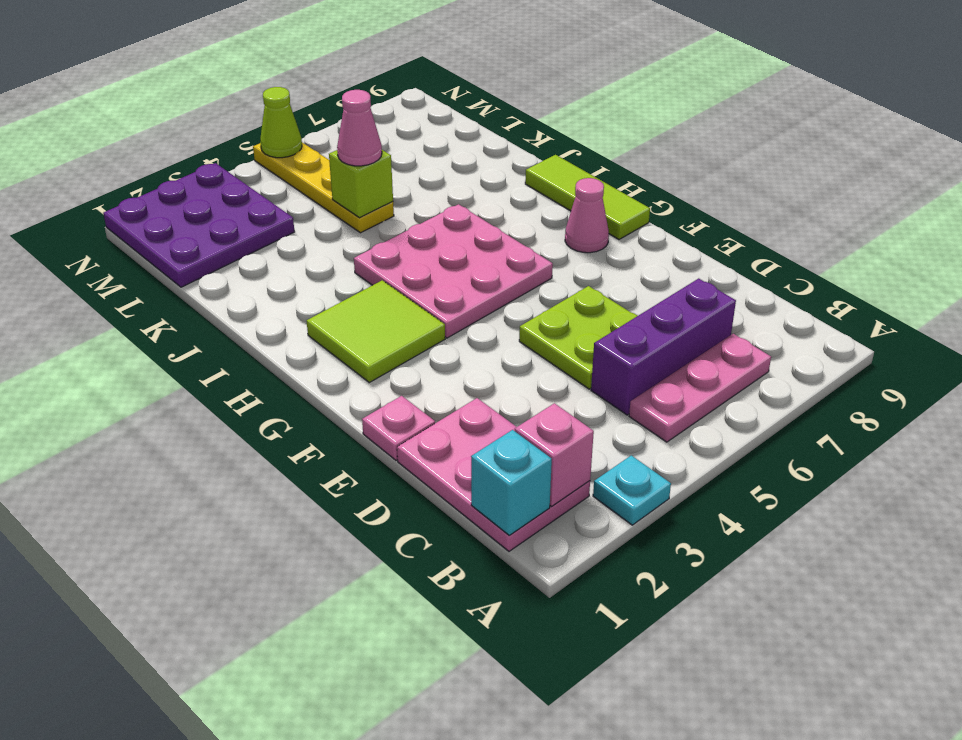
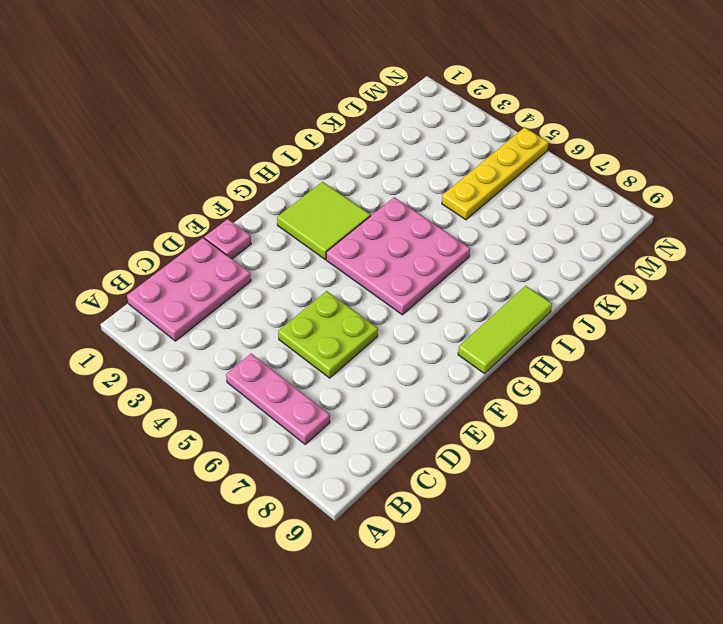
none -> cyan plate A3 level 1
none -> purple brick C5:C7 level 1
none -> pink cone G8 level 1

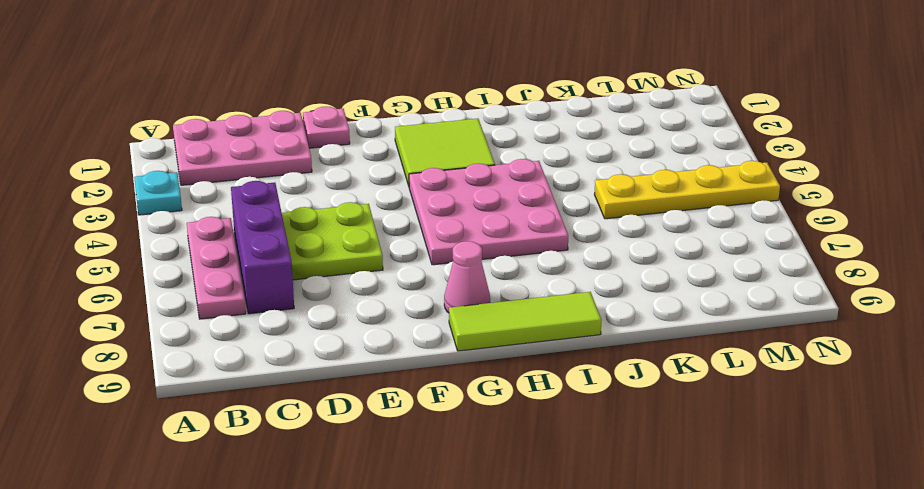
none -> purple plate L1:N3 level 1
none -> cyan brick B1 level 2
none -> pink brick B2 level 2

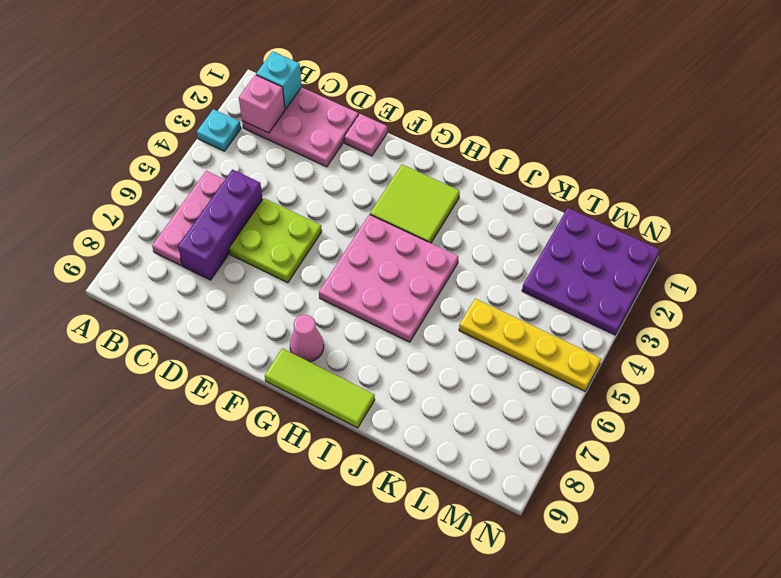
none -> lime brick K5 level 2
none -> lime cone N5 level 2
none -> pink cone K5 level 3

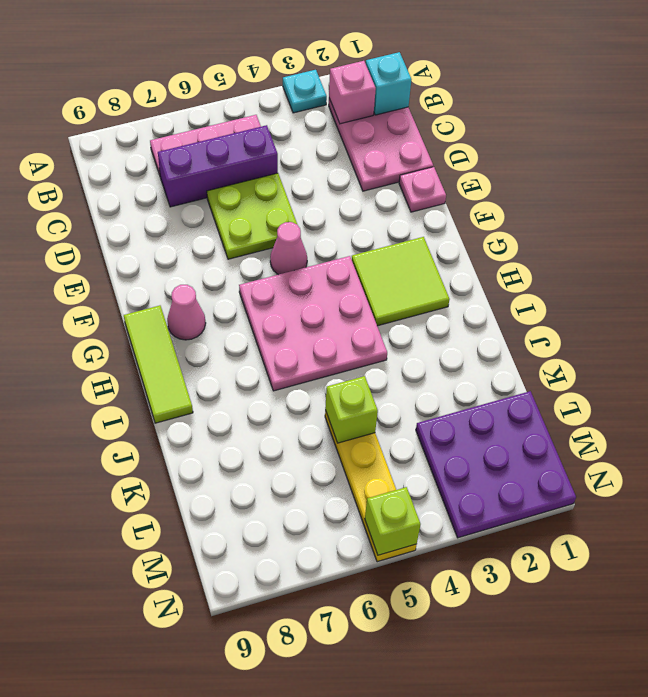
pink cone F5 level 1 -> pink cone K5 level 3
lime brick N5 level 2 -> lime cone N5 level 2

